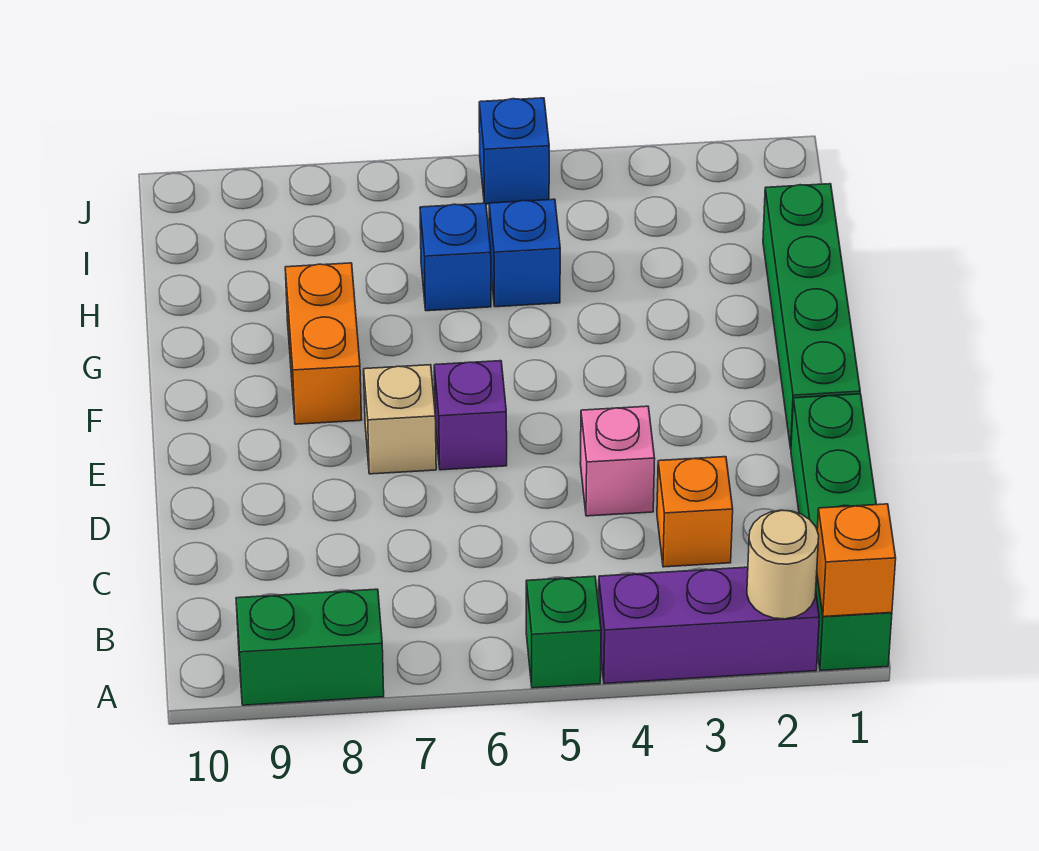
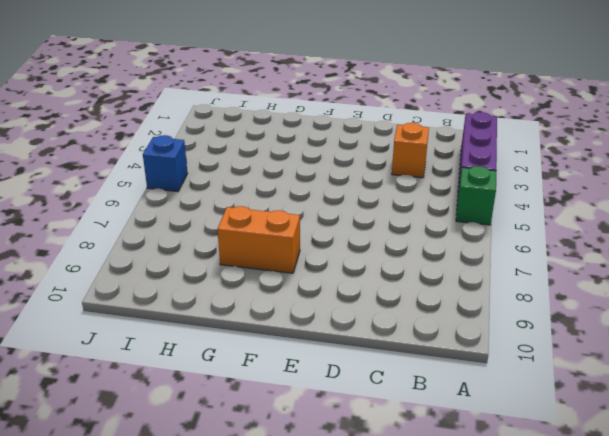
none -> green brick A1:D1 level 1
none -> green brick A8:A9 level 1
none -> pink brick D4 level 1

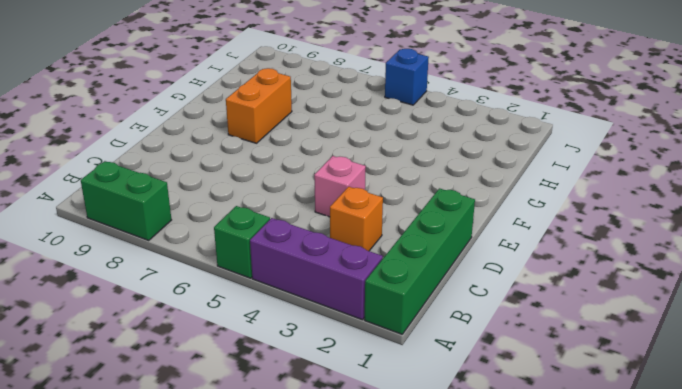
none -> green brick E1:H1 level 1
none -> purple brick E6 level 1
none -> tan brick E7 level 1

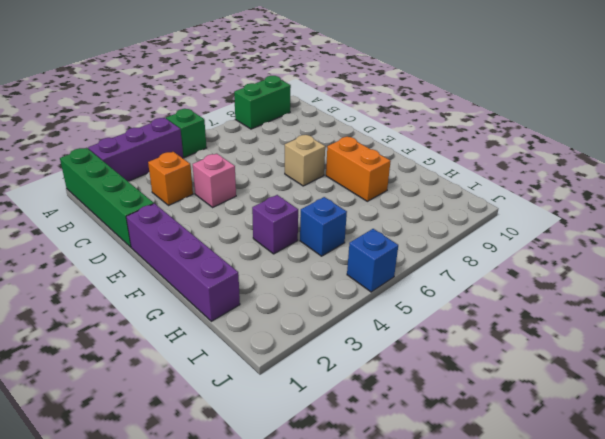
purple brick E1:H1 level 1 -> green brick E1:H1 level 1
purple brick G4 level 1 -> purple brick E6 level 1
none -> blue brick H6 level 1
none -> orange brick A1 level 2
none -> tan round brick A2 level 2

